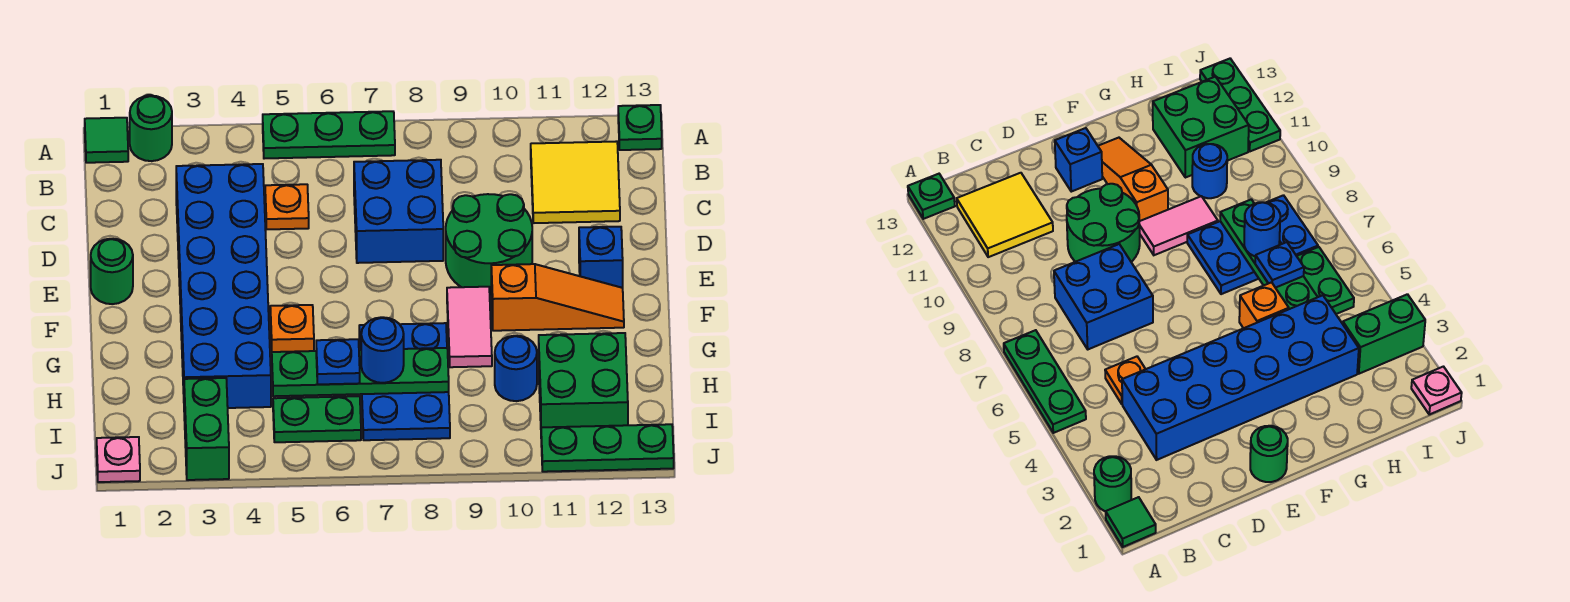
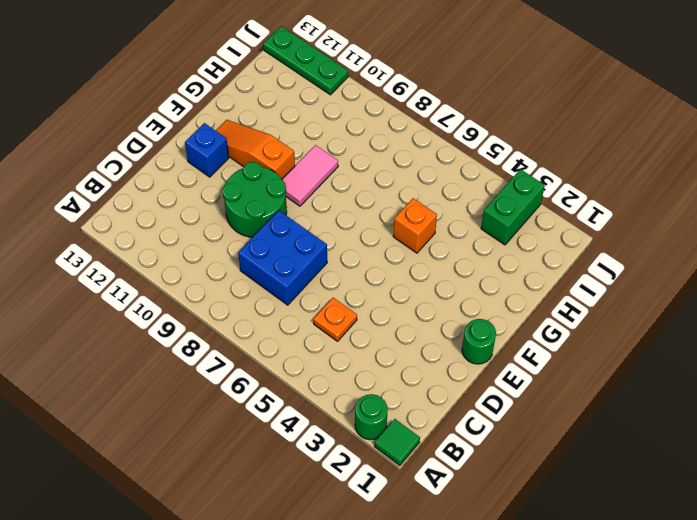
none -> green plate A5:A7 level 1
none -> green plate A13 level 1
none -> yellow tile B11:C12 level 1

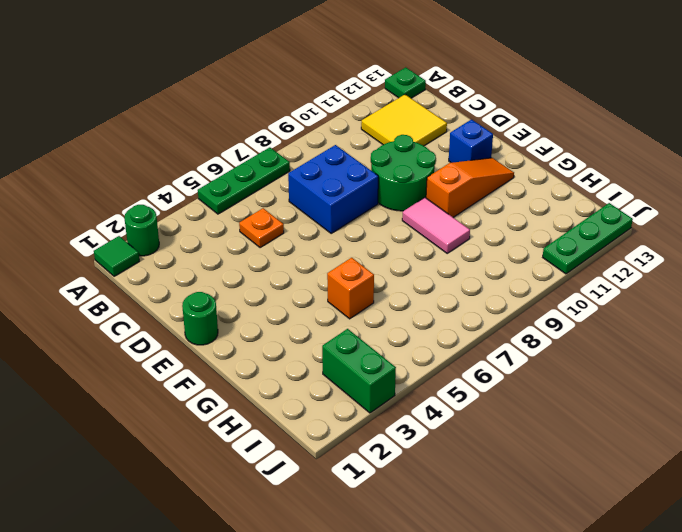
none -> blue brick C3:H4 level 1
none -> blue plate G7:I8 level 1
none -> blue round brick H10 level 1

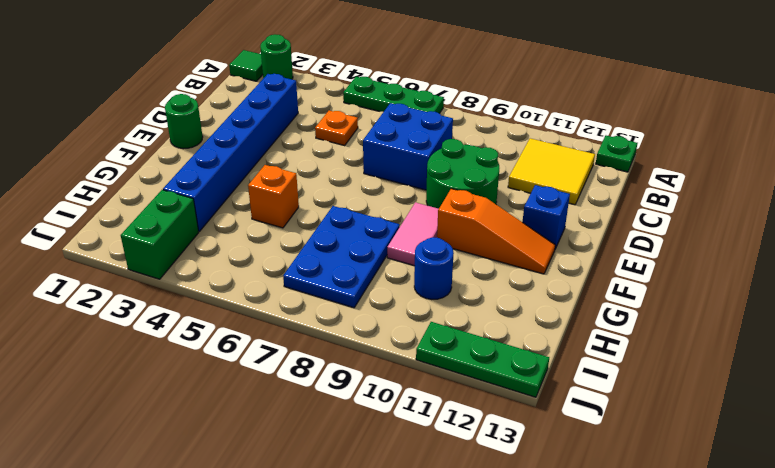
blue brick C3:H3 level 1 -> blue brick C3:H4 level 1
none -> green brick H11:I12 level 1
none -> green plate I5:I6 level 1
none -> pink plate J1 level 1

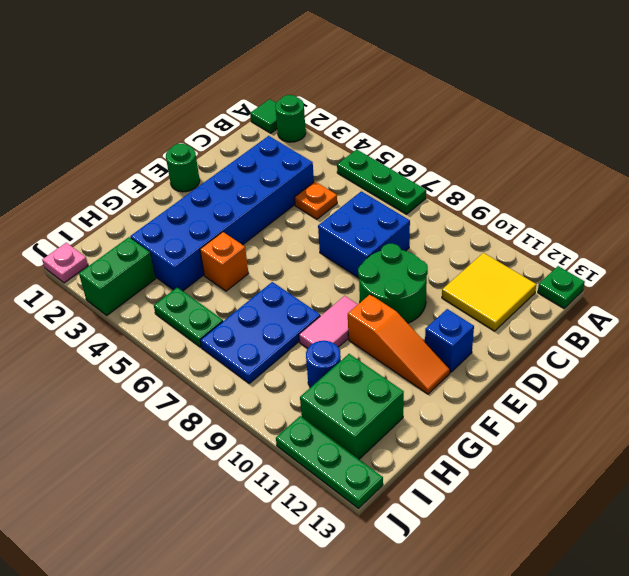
none -> green plate H5:H8 level 2
none -> blue plate H6 level 3
none -> blue round brick H7 level 3

